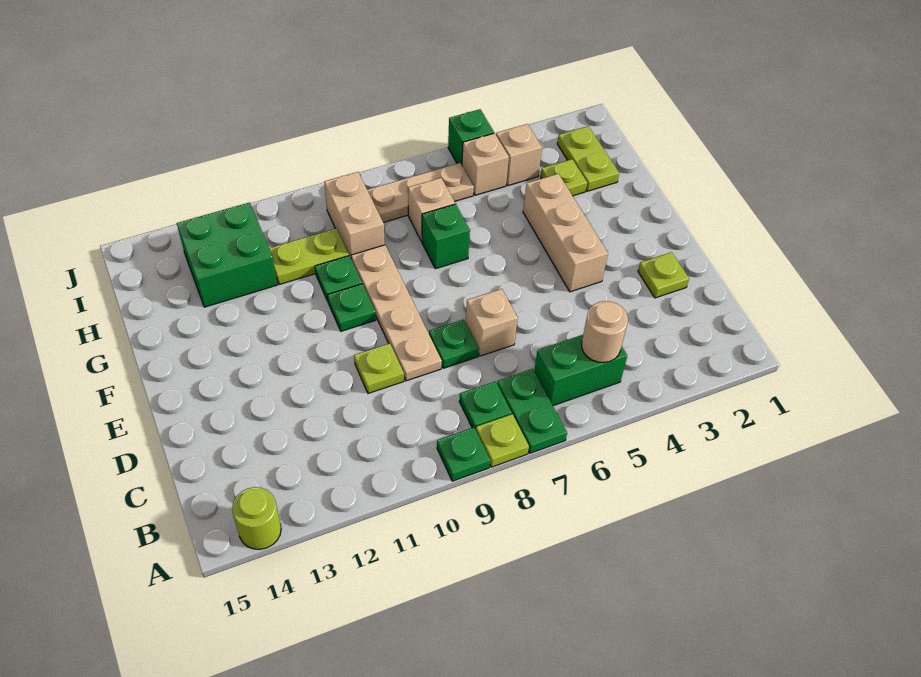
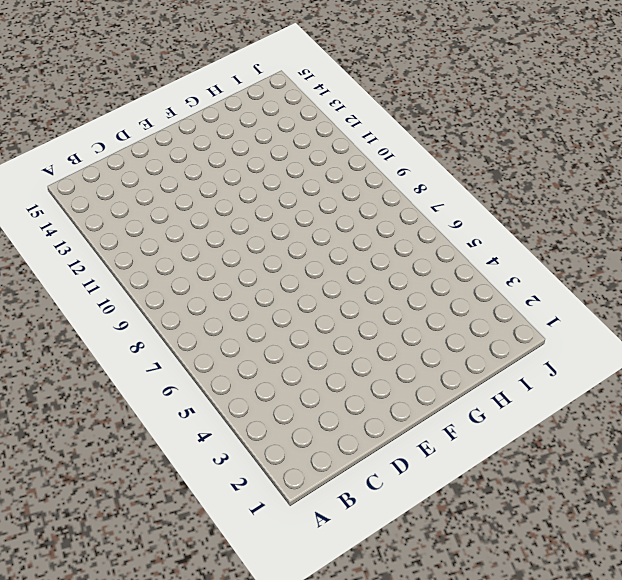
none -> green plate A7:B7 level 1
none -> lime plate A8 level 1
none -> green plate A9 level 1

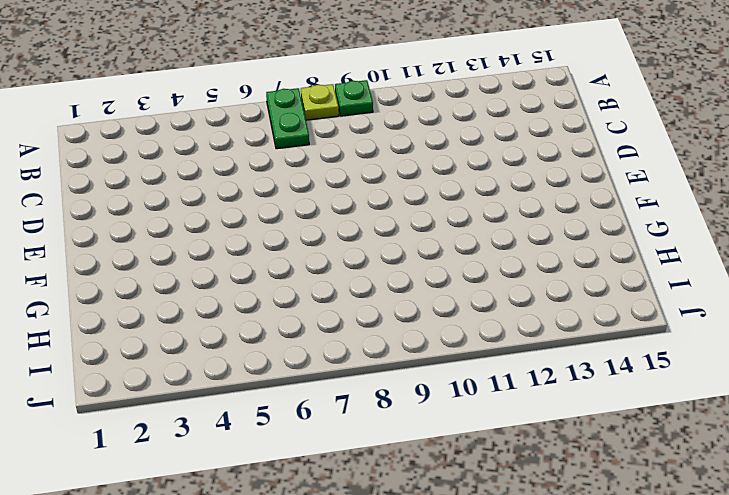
none -> lime round brick A14 level 1
none -> green brick B5:B6 level 1
none -> green plate B8 level 1

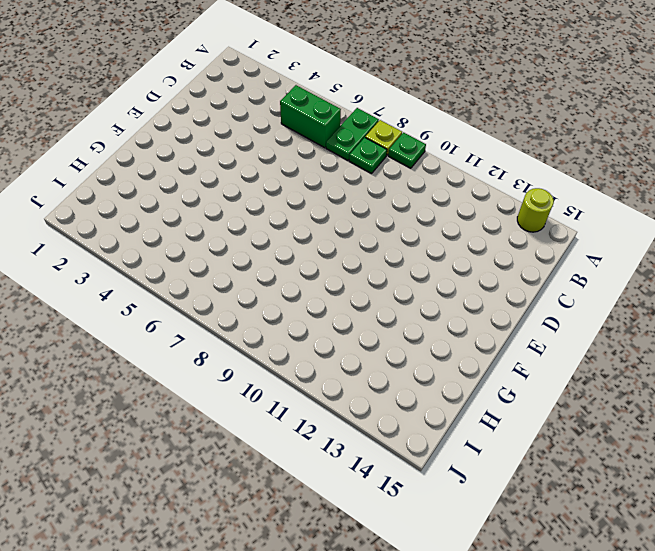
none -> lime plate D2 level 1
none -> tan brick D7 level 1
none -> green plate D8 level 1

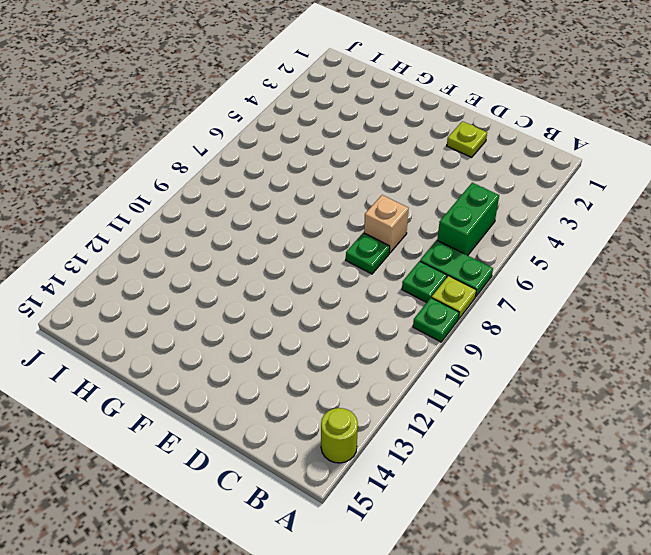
none -> tan plate D9:G9 level 1
none -> lime plate D10 level 1
none -> tan brick E4:G4 level 1

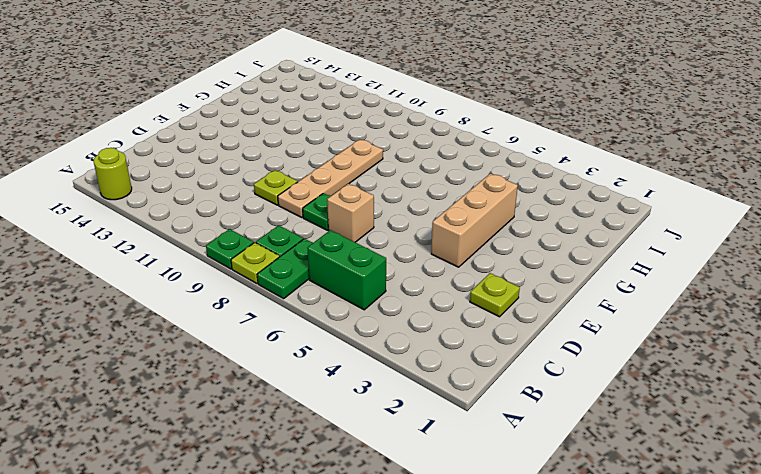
none -> green plate F10 level 1
none -> green brick G7 level 1
none -> green plate G10 level 1

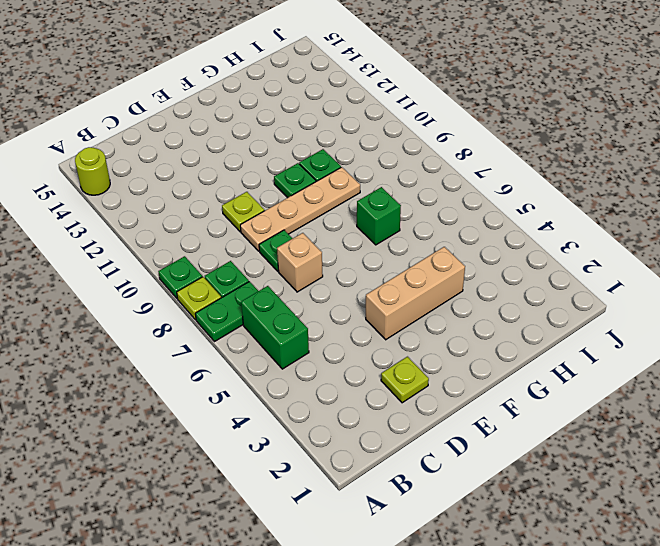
none -> lime plate H2:I2 level 1
none -> lime plate H3 level 1
none -> tan brick H7 level 1

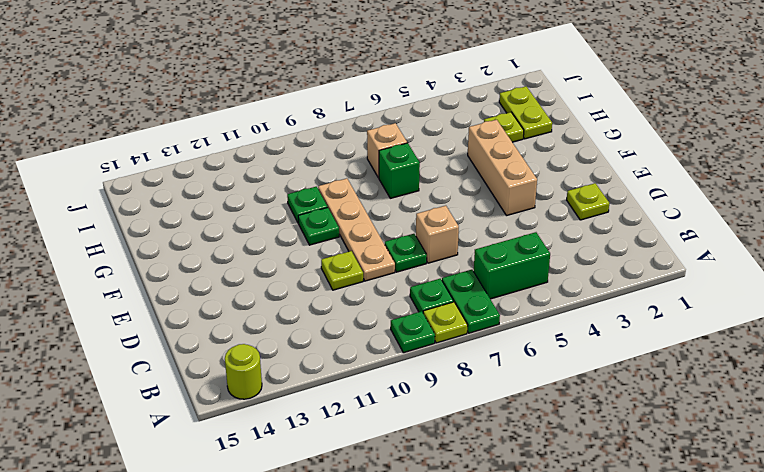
none -> tan brick H9:I9 level 1
none -> lime plate H10:H11 level 1
none -> green brick H12:I13 level 1

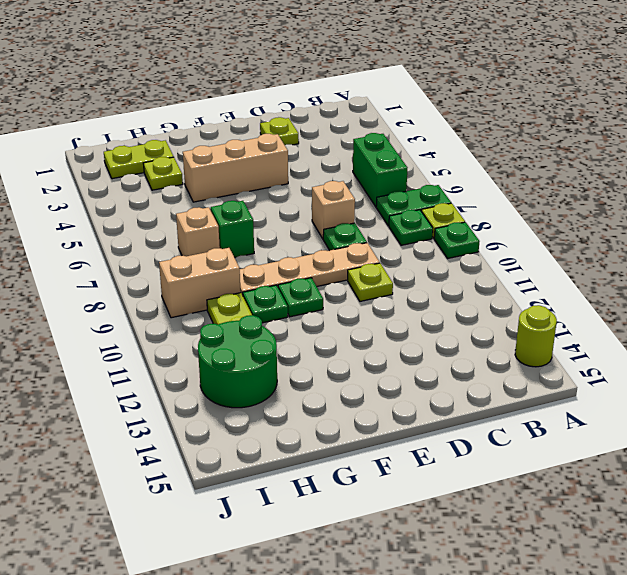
green round brick H12:I13 level 1 -> green brick H12:I13 level 1
none -> tan brick I4 level 1
none -> tan brick I5 level 1
none -> tan plate I6:I8 level 1

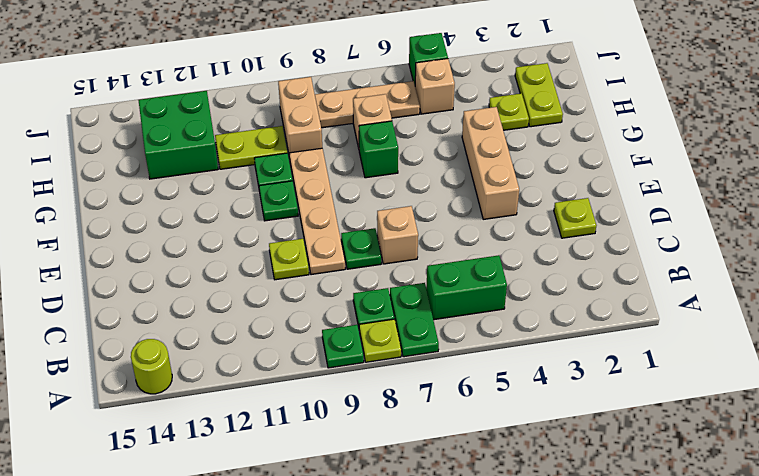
none -> tan brick I4 level 1
none -> tan round brick B5 level 2

